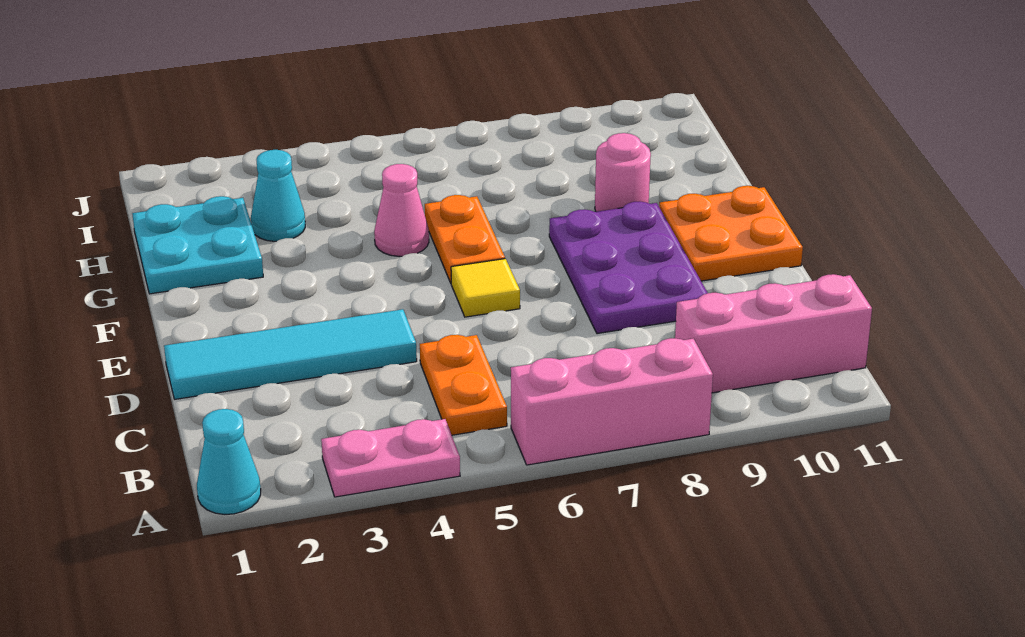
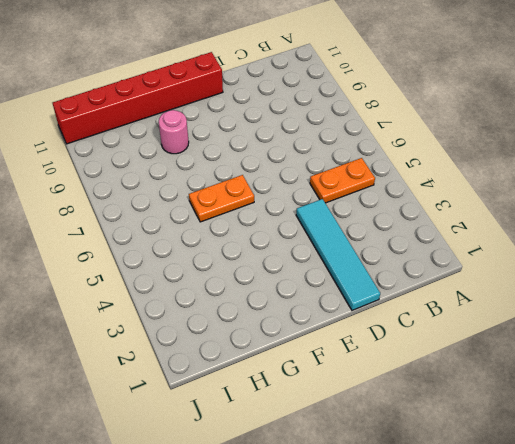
red brick E11:J11 level 1 -> orange plate E10:F11 level 1
none -> cyan cone A1 level 1
none -> pink plate A3:A4 level 1
none -> pink brick A6:A8 level 1

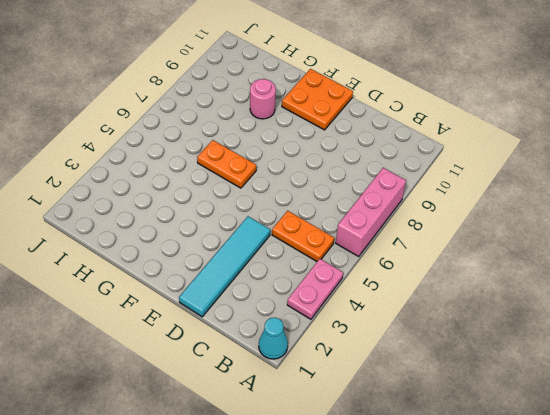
none -> pink brick B9:B11 level 1
none -> purple plate D8:F9 level 1
none -> yellow tile E6 level 1

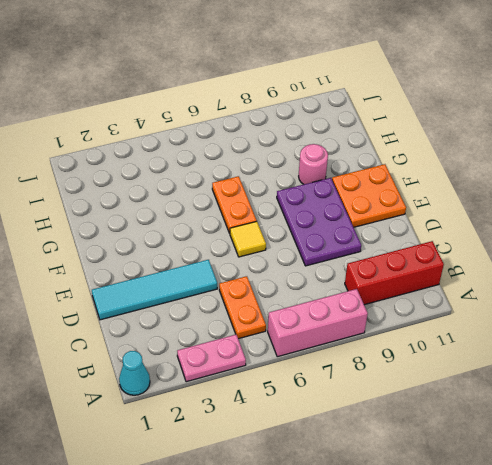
red brick B9:B11 level 1 -> pink brick B9:B11 level 1
none -> cyan plate G1:H2 level 1
none -> pink cone G5 level 1
none -> cyan cone H3 level 1

